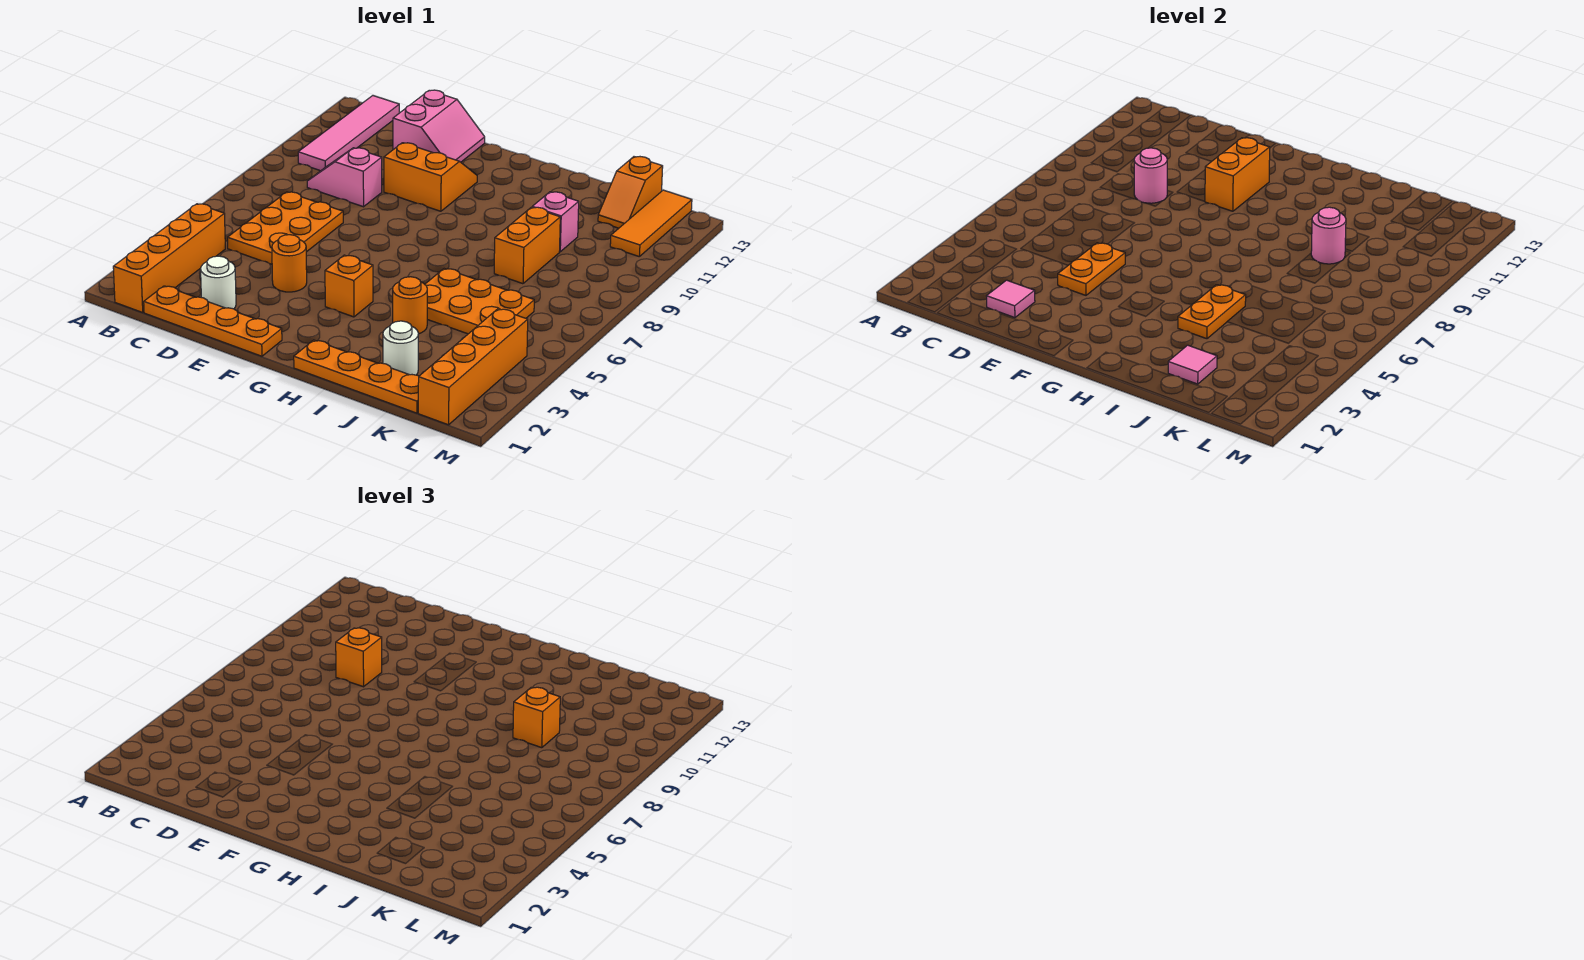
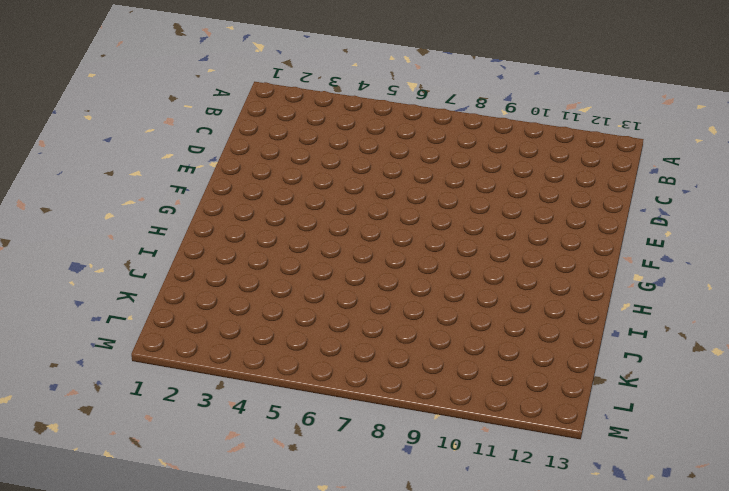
none -> orange brick B1:B4 level 1
none -> pink tile B10:B13 level 1
none -> orange plate C1:F1 level 1

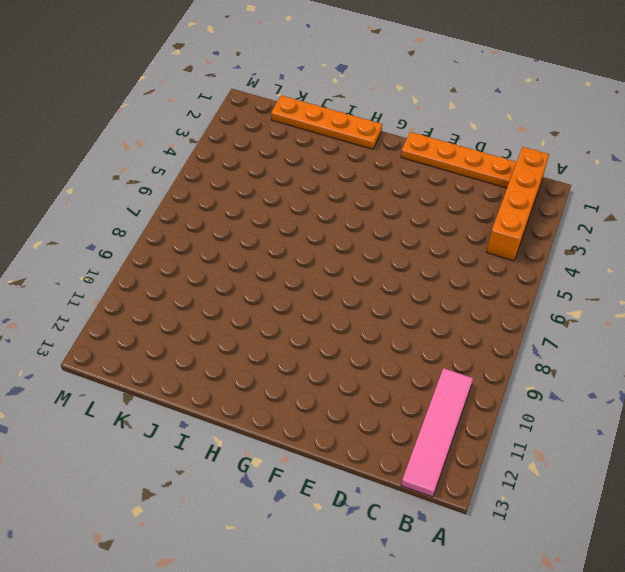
none -> orange plate C5:D7 level 1
none -> pink slope C9:D9 level 1 top D
none -> white round brick D2 level 1

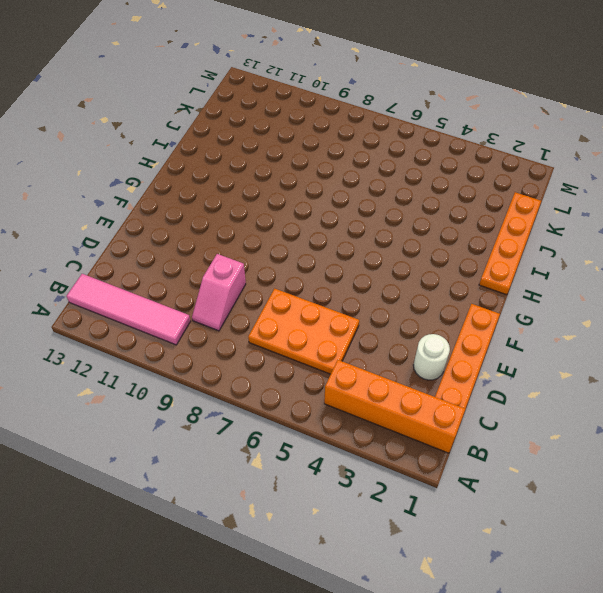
none -> pink slope D12:E13 level 1 top D
none -> orange round brick E4 level 1
none -> orange slope E10:F11 level 1 top 10

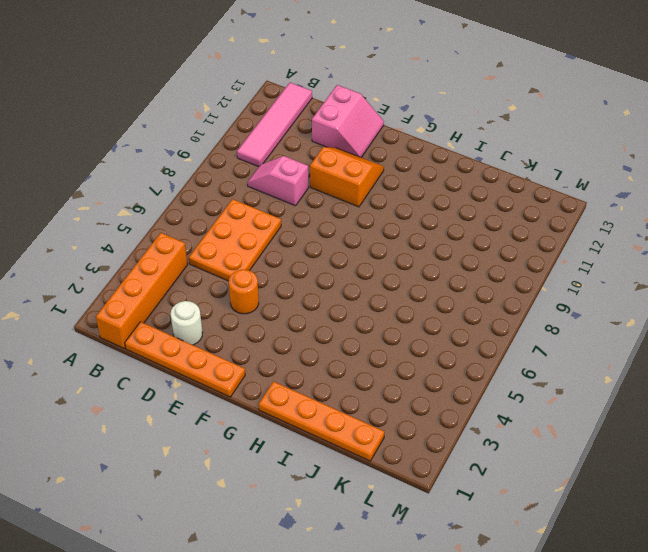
none -> orange brick G4 level 1
none -> orange round brick I4 level 1
none -> orange plate I5:K6 level 1

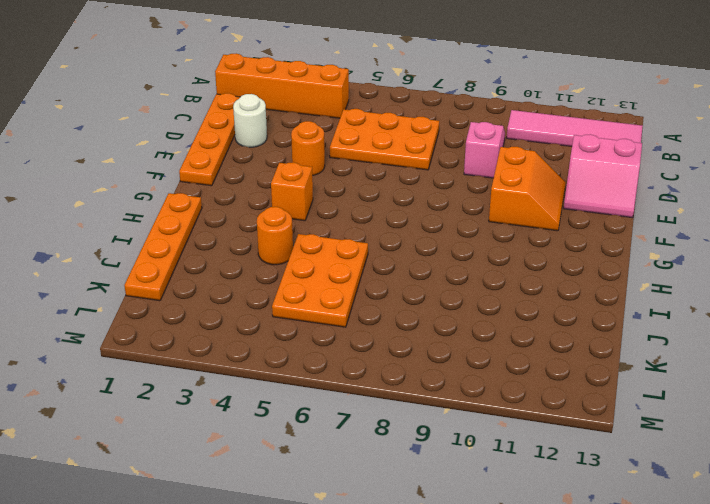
none -> white round brick J2 level 1
none -> orange brick J8:J9 level 1
none -> pink brick J10 level 1

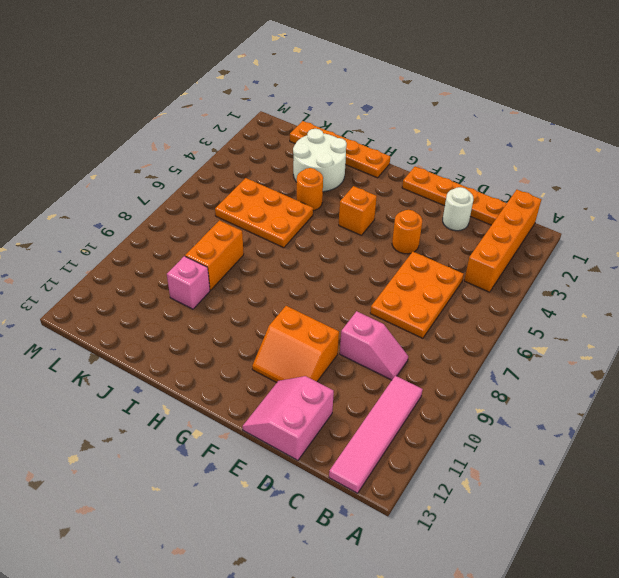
white round brick I2:J3 level 1 -> white round brick J2 level 1
none -> orange slope K12:K13 level 1 top 13
none -> orange brick L1:L4 level 1
none -> orange tile L11:L13 level 1

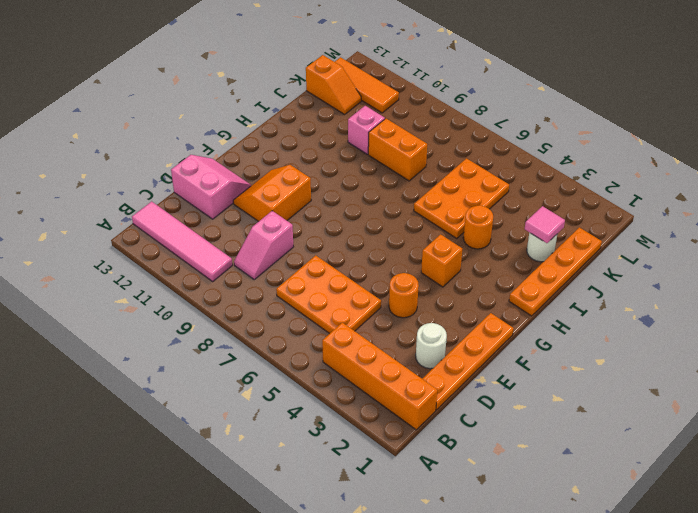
none -> orange brick L1:L4 level 1
none -> pink tile D2 level 2
none -> pink round brick D9 level 2

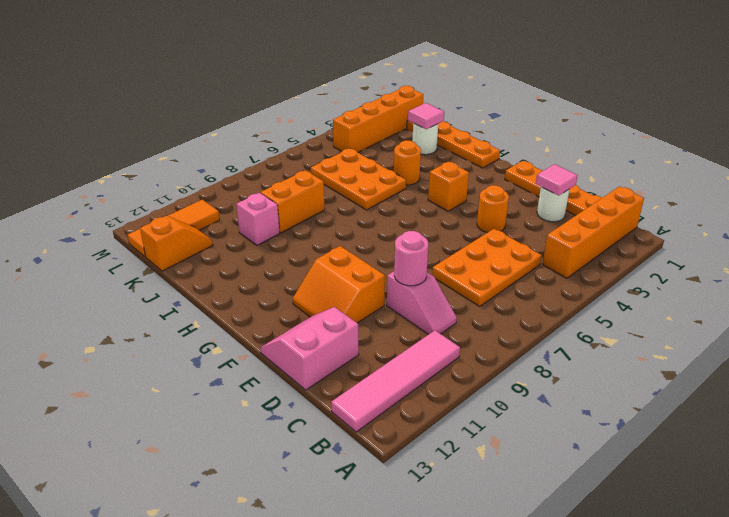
none -> orange plate E4:E5 level 2
none -> orange brick F10:F11 level 2
none -> orange plate I4:I5 level 2

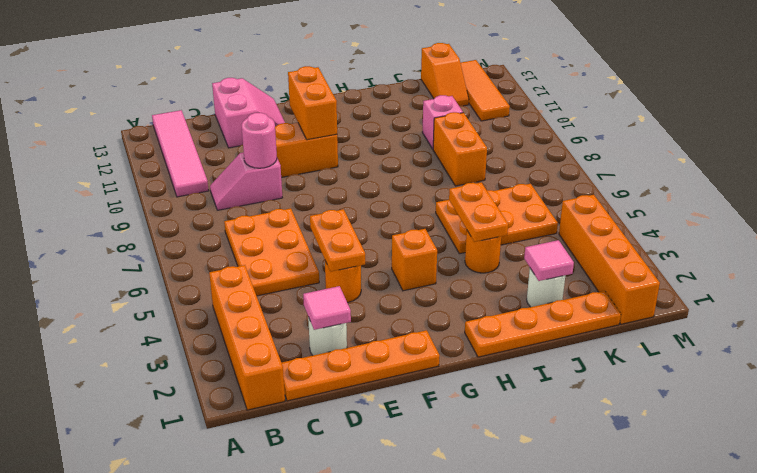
none -> pink round brick J9 level 2
none -> orange brick D9 level 3
none -> orange brick J9 level 3

